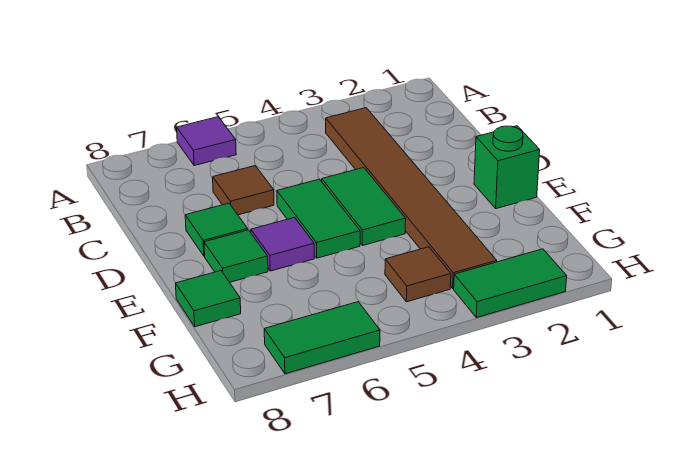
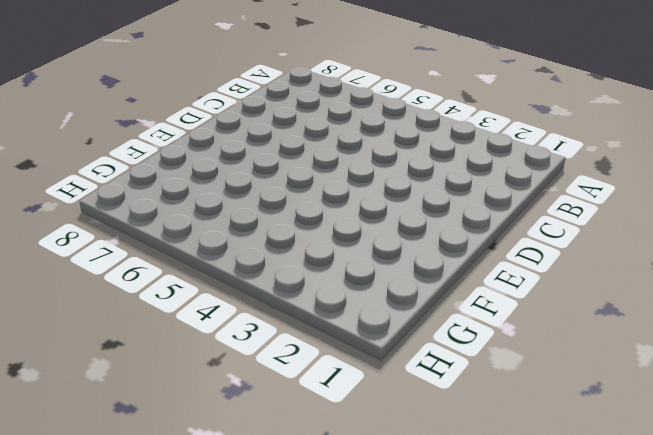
none -> purple tile A6 level 1
none -> brown tile B3:G3 level 1
none -> brown tile C6 level 1

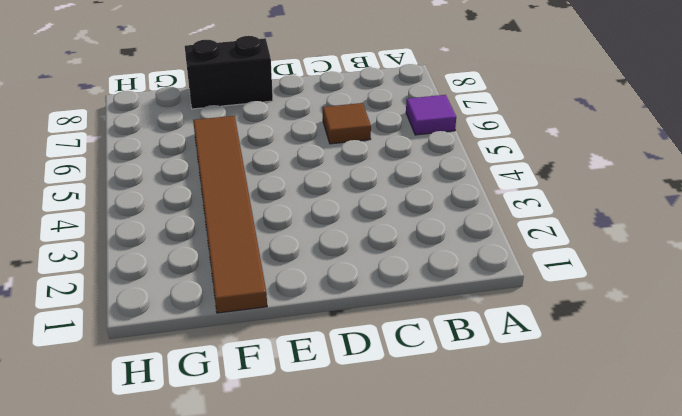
black brick E8:F8 level 1 -> green tile F8 level 1
brown tile F1:F6 level 1 -> brown tile B3:G3 level 1
none -> green tile D4:E4 level 1
none -> green tile D5:E5 level 1
none -> green tile D7 level 1

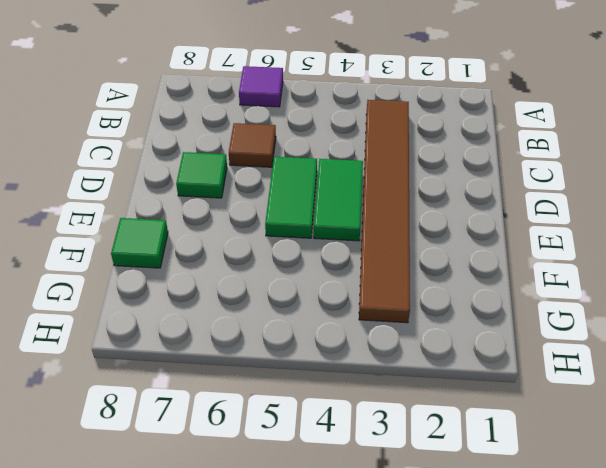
none -> green brick E1 level 1
none -> purple tile E6 level 1
none -> green tile E7 level 1

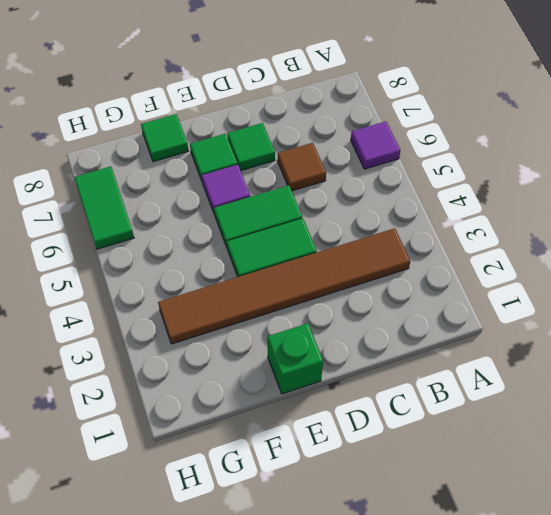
none -> brown tile G4 level 1
none -> green tile H2:H3 level 1

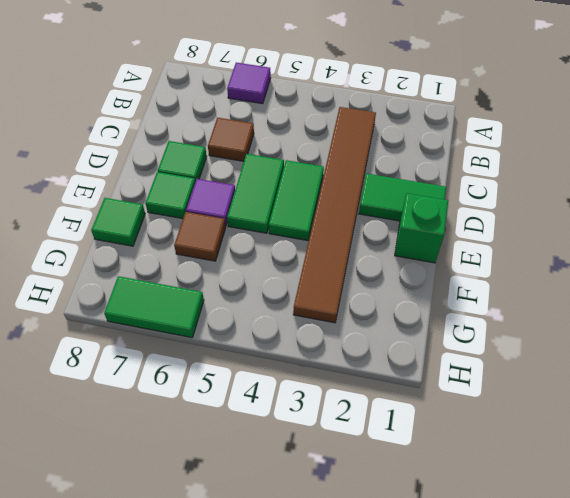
green tile D1:D2 level 1 -> green tile H2:H3 level 1
brown tile F6 level 1 -> brown tile G4 level 1

